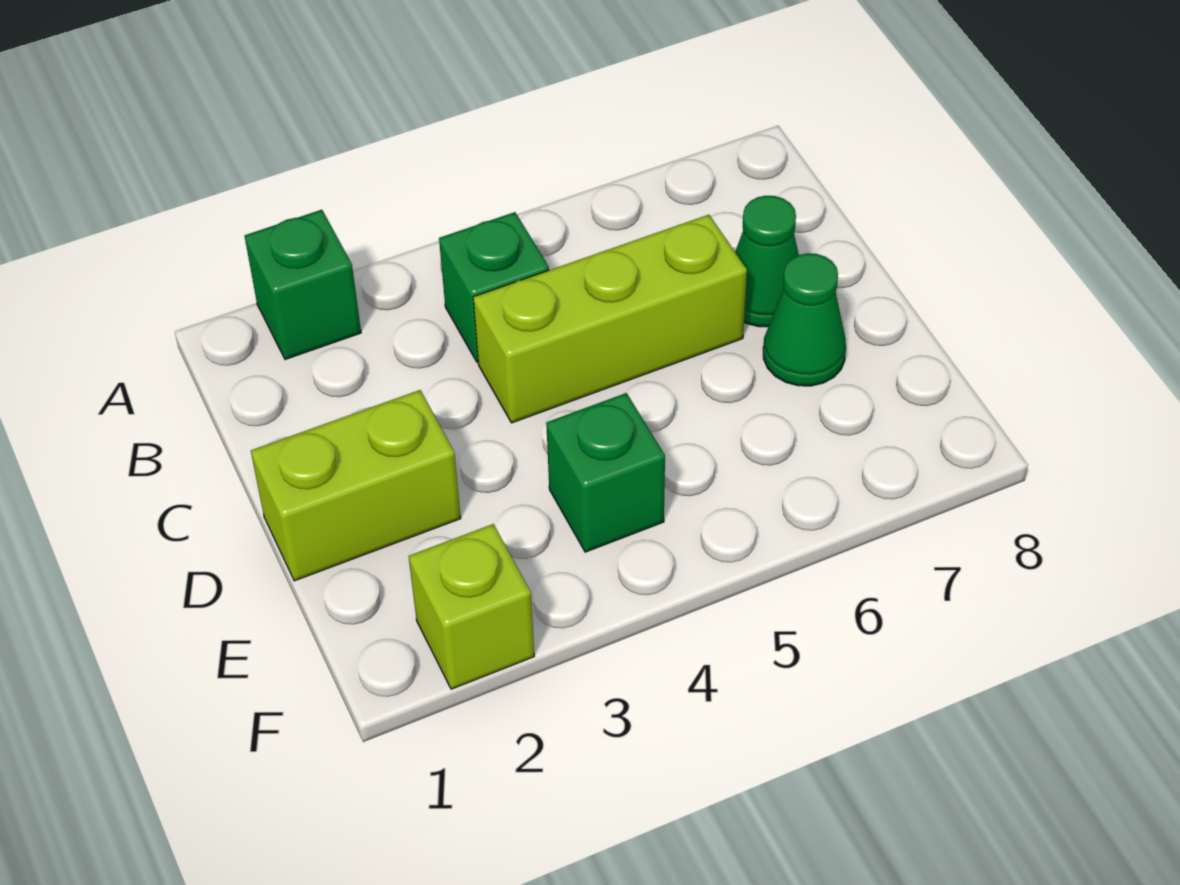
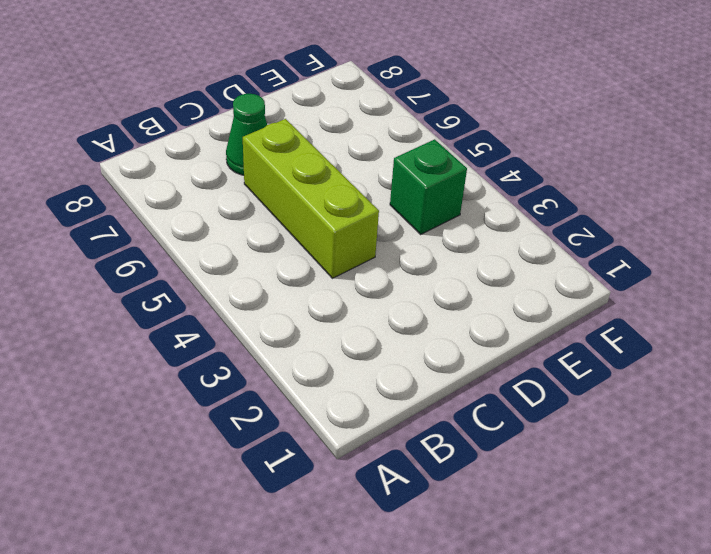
none -> green brick A2 level 1
none -> green brick B4 level 1

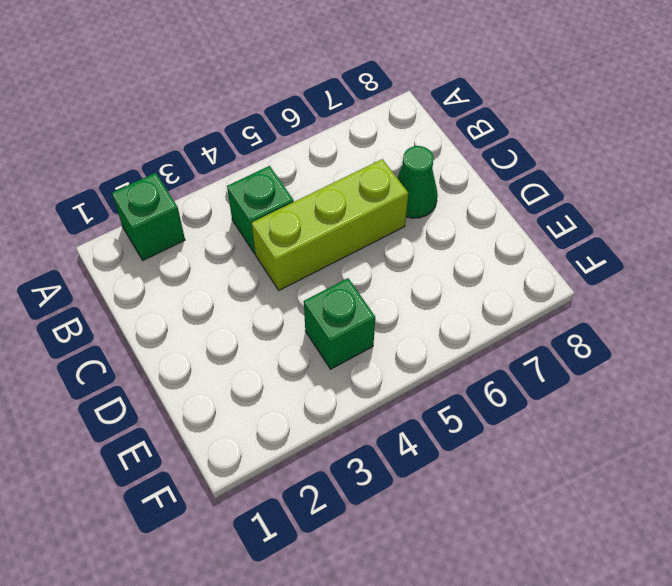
none -> lime brick D1:D2 level 1
none -> green cone D7 level 1

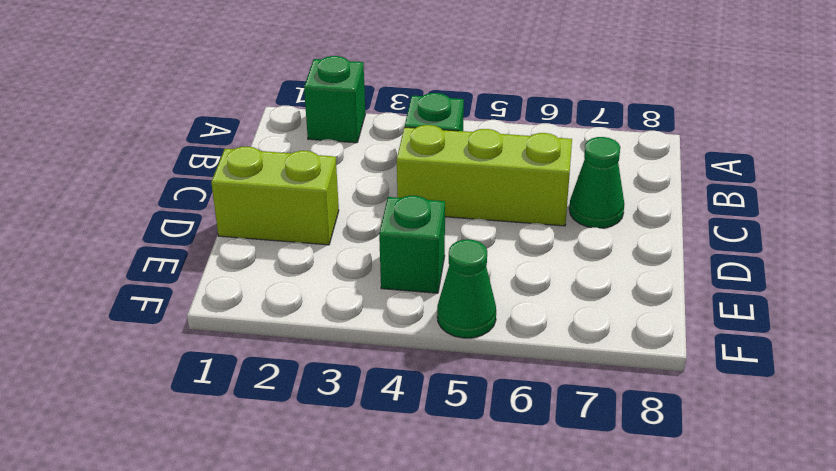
green cone F5 level 1 -> green cone D7 level 1
none -> lime brick F2 level 1

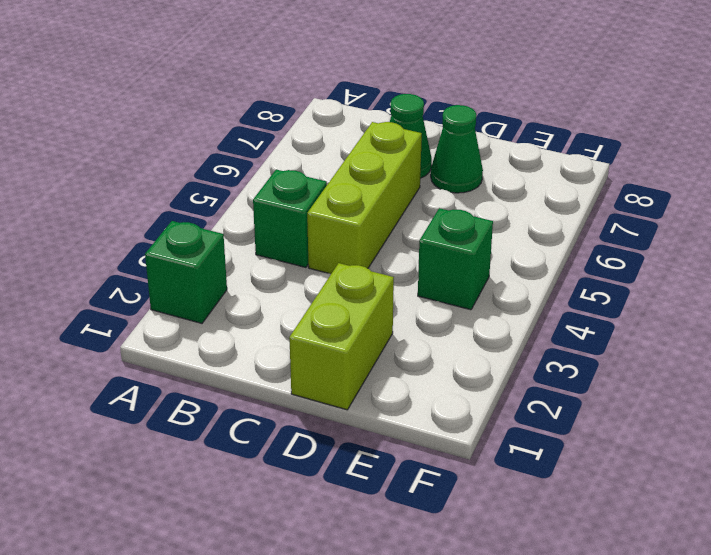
none -> lime brick F2 level 1

